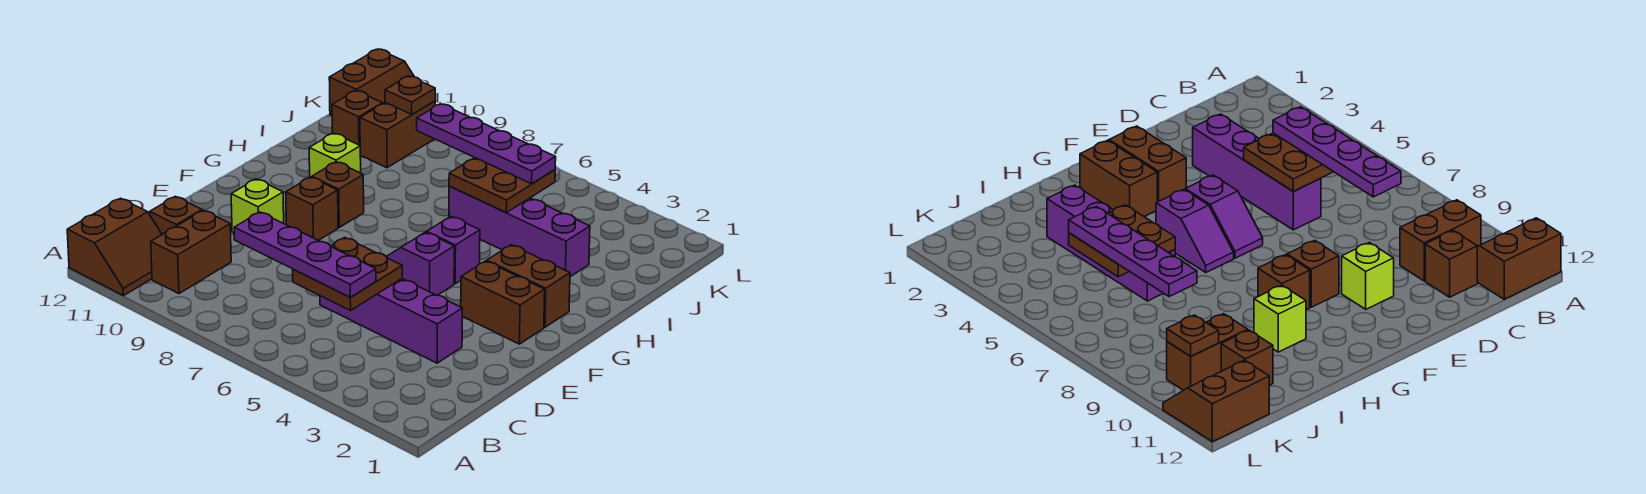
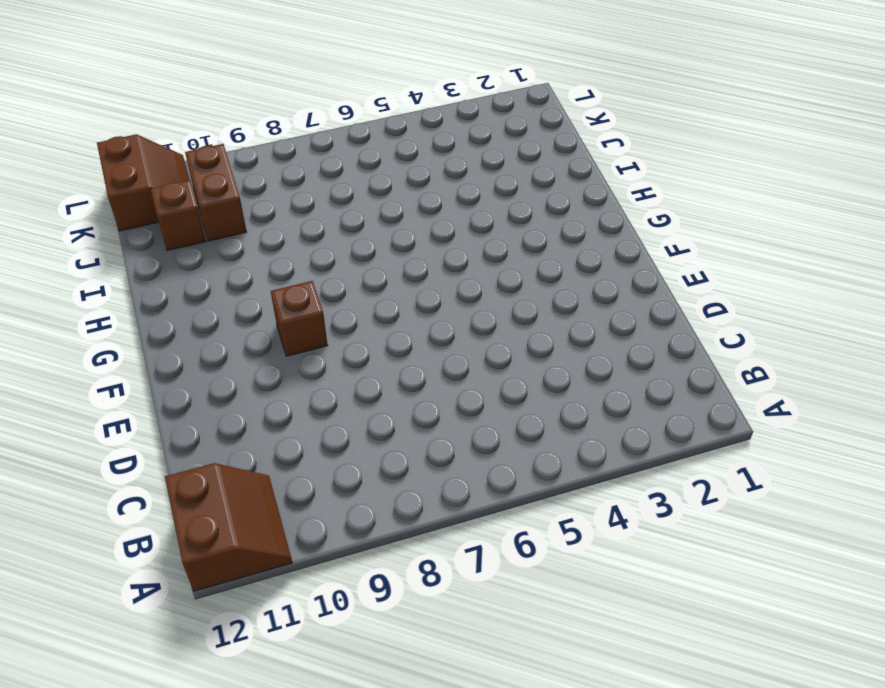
none -> brown brick B10:C10 level 1
none -> brown brick C11 level 1
none -> purple brick D3:D6 level 1

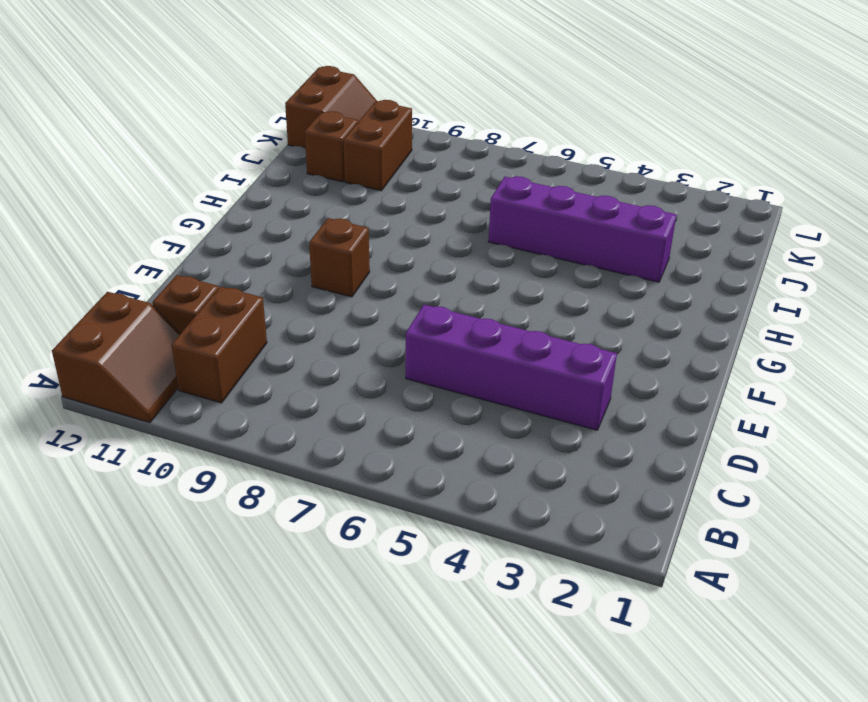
none -> lime brick E10 level 1
none -> brown brick F2:F3 level 1
none -> purple slope F5:F6 level 1 top 5

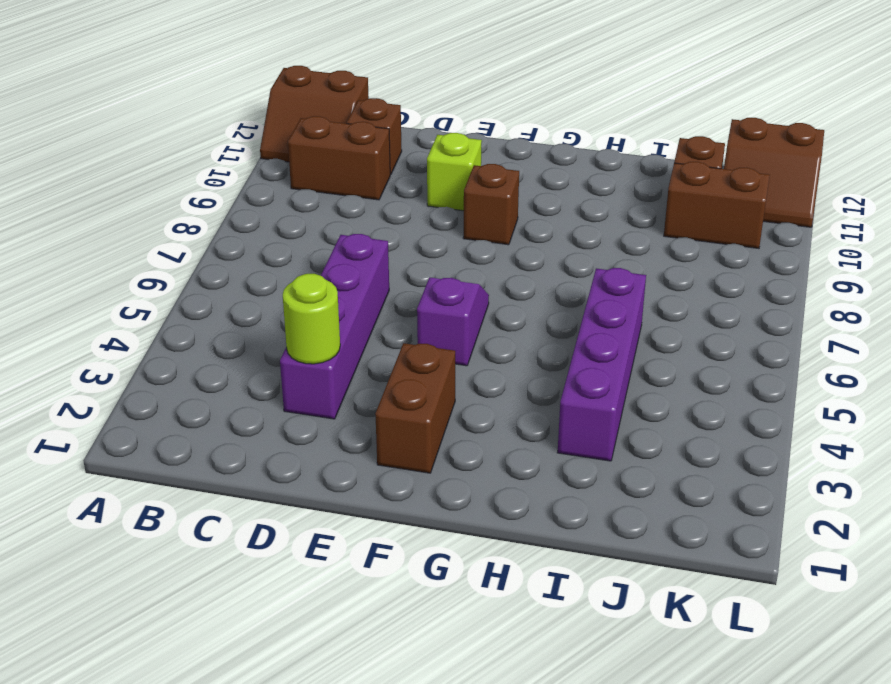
lime round brick D3 level 2 -> none
none -> brown brick G2:G3 level 1
none -> purple slope G5:G6 level 1 top 5
none -> brown brick G9 level 1

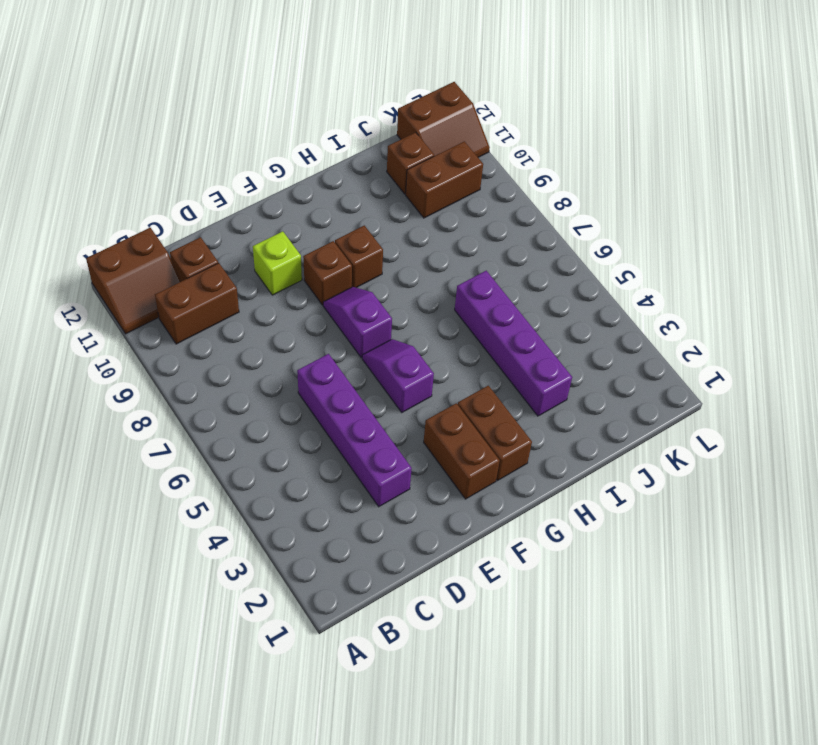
purple slope F7:F8 level 1 top 7 -> purple slope G5:G6 level 1 top 5
none -> lime brick H10 level 1
none -> brown plate C5:D6 level 2
none -> brown plate I5:J6 level 2

